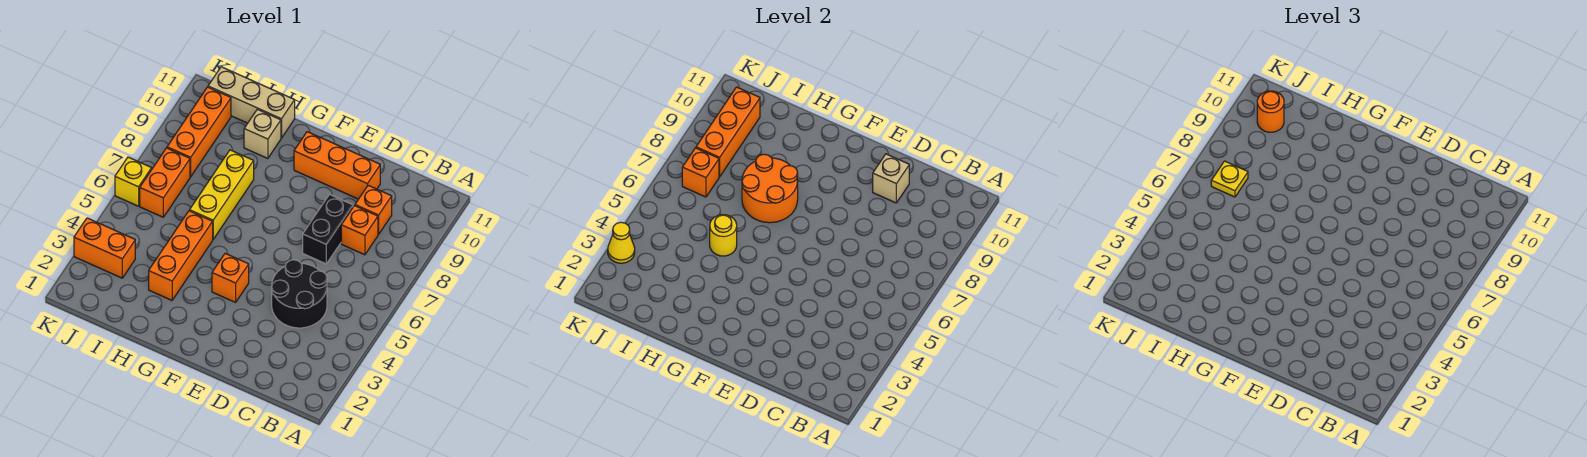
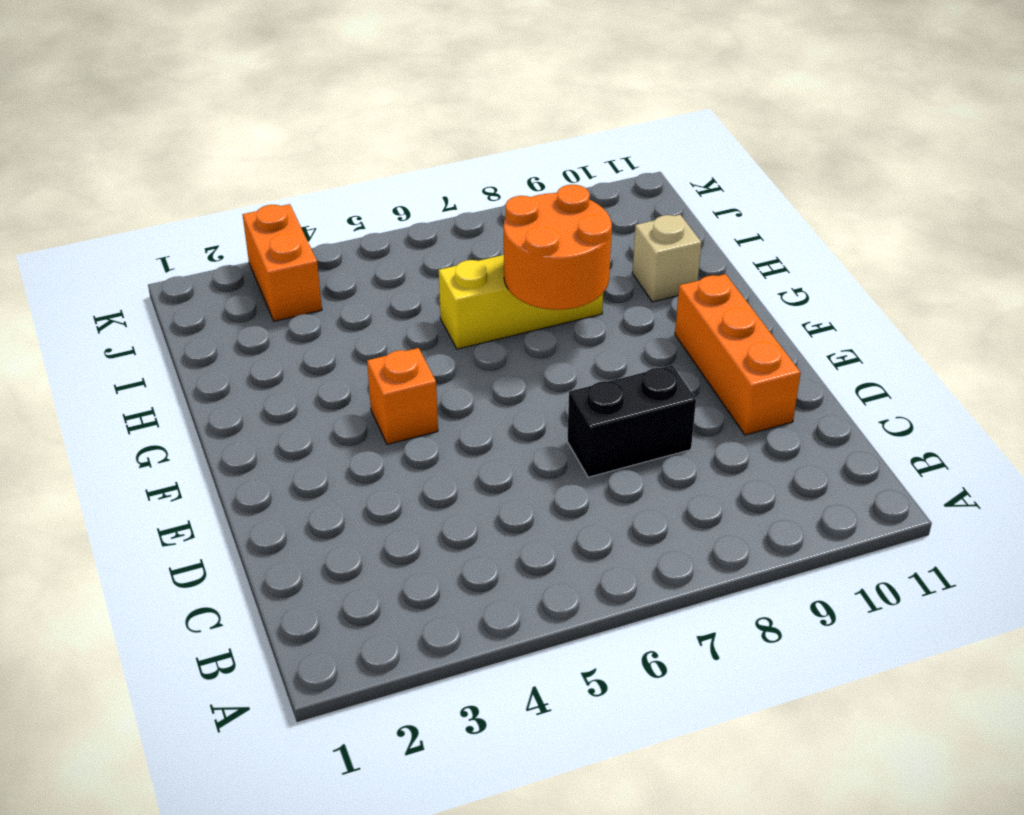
none -> black round brick C4:D5 level 1
none -> orange brick C8 level 1
none -> orange brick C9 level 1

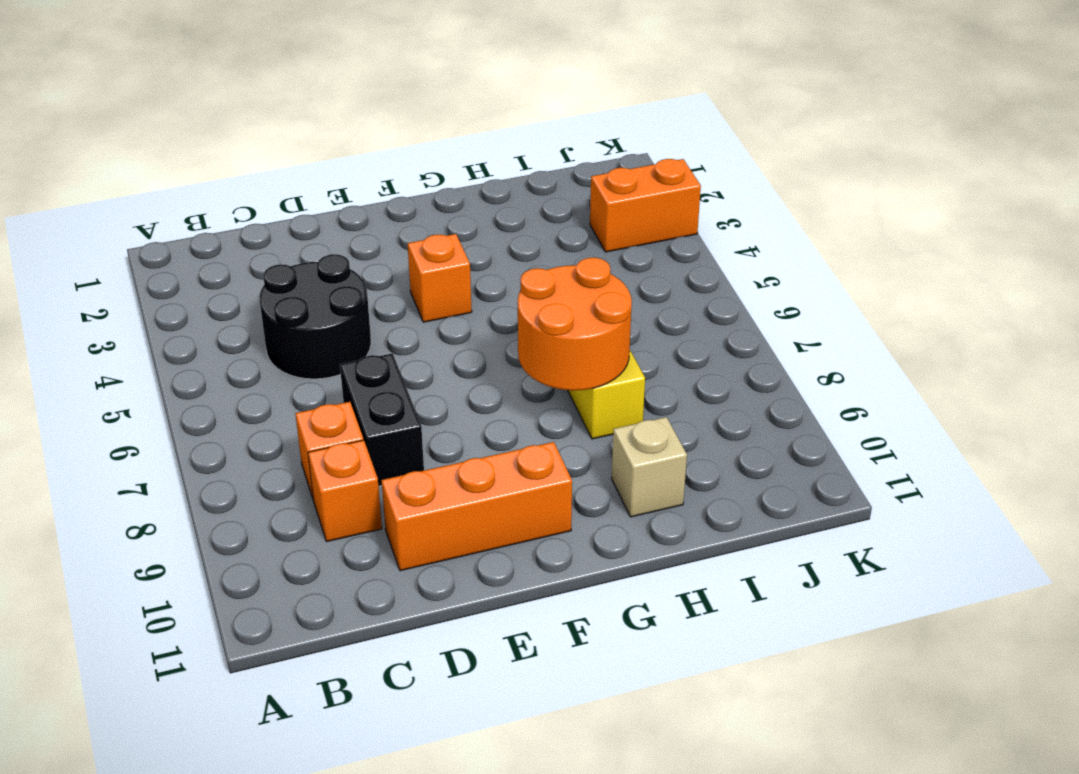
none -> orange brick H3:H5 level 1
none -> tan brick H11:J11 level 1
none -> orange brick J6:J7 level 1

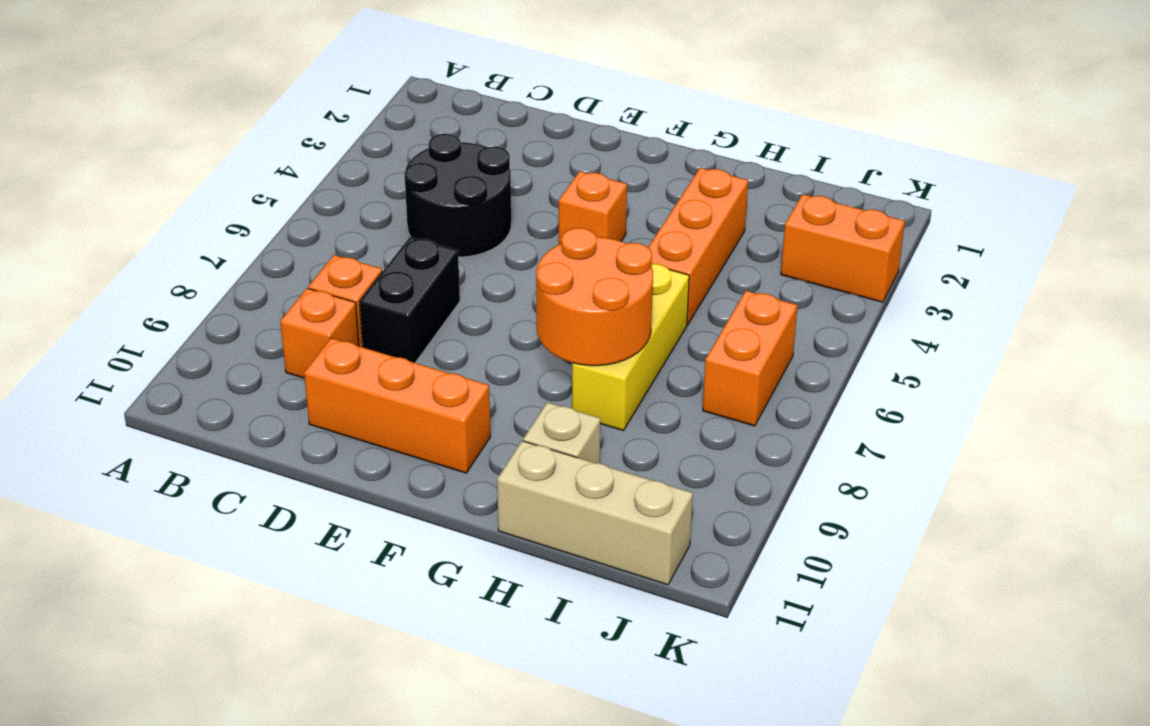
none -> orange brick J8:J10 level 1
none -> yellow brick K6 level 1
none -> tan brick D10 level 2

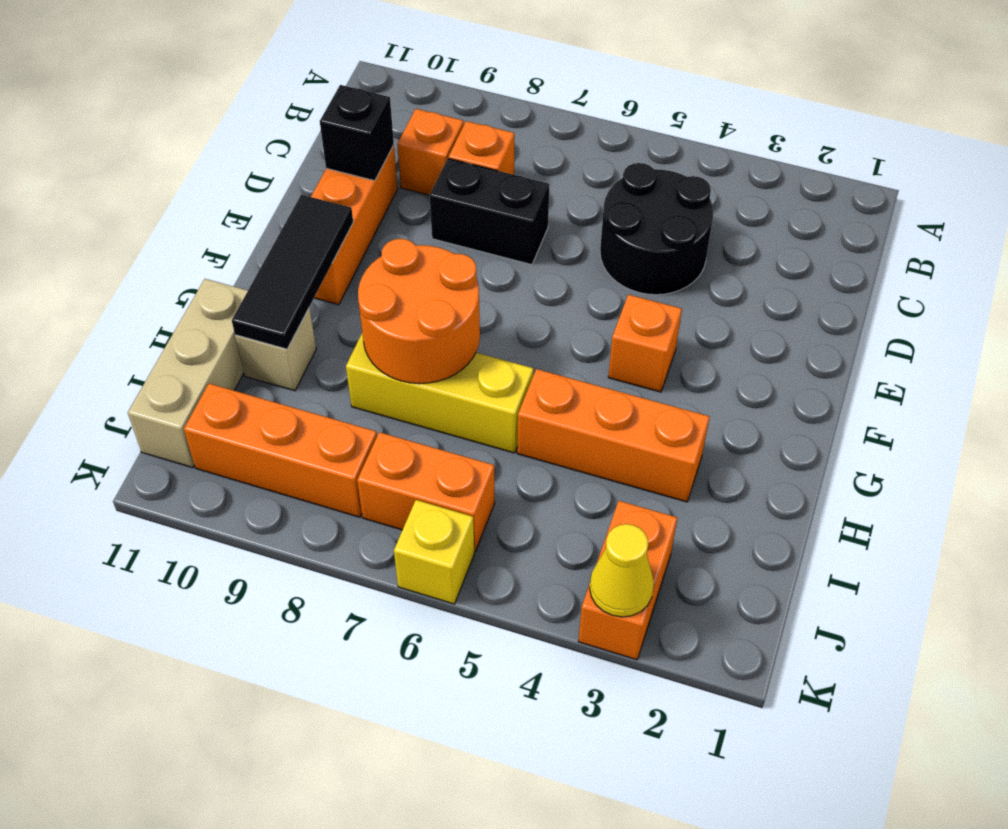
black brick D10 level 2 -> tan brick D10 level 2
black tile F10:H10 level 2 -> none
none -> yellow round brick H5 level 2
none -> orange brick J7 level 2
none -> orange brick J8:J10 level 2

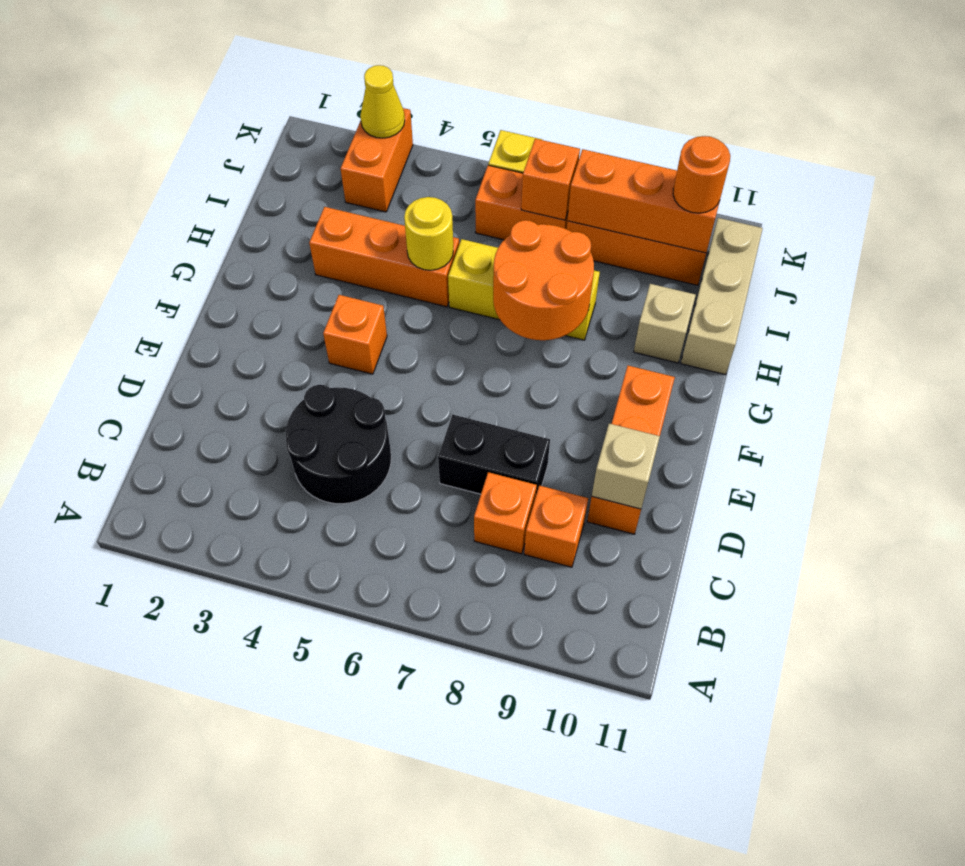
none -> yellow plate J7 level 3

